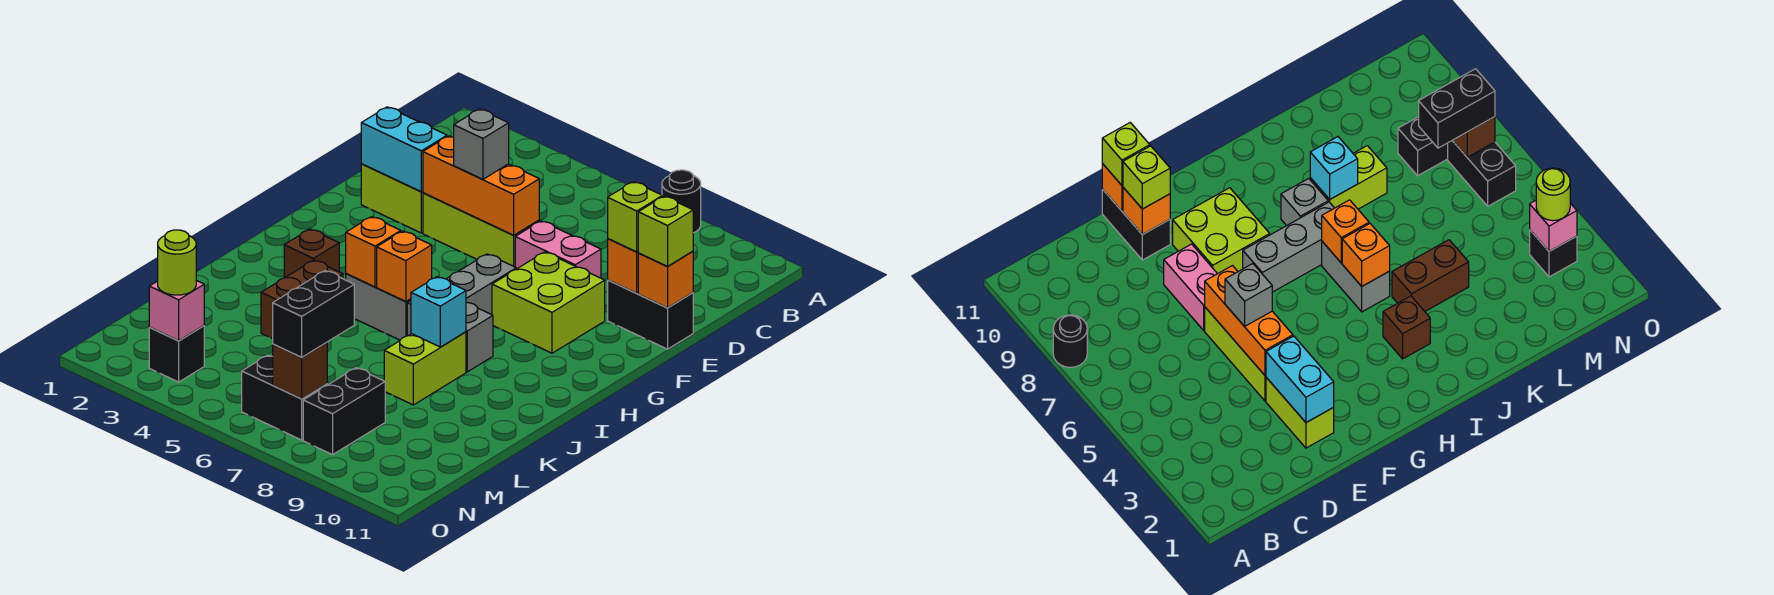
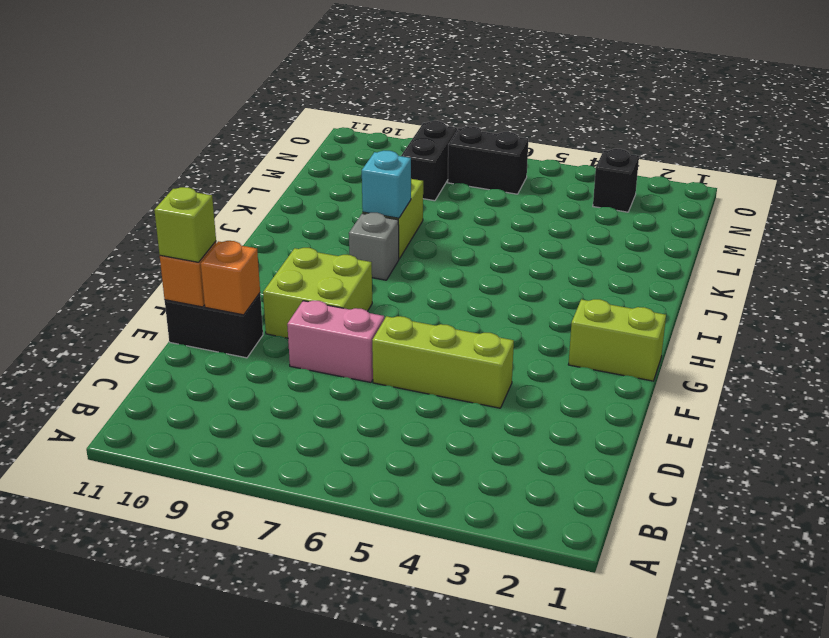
lime brick G1:G2 level 1 -> lime brick E2:E3 level 1
none -> black round brick A8 level 1
none -> grey brick G7:I7 level 1
none -> brown brick I3 level 1

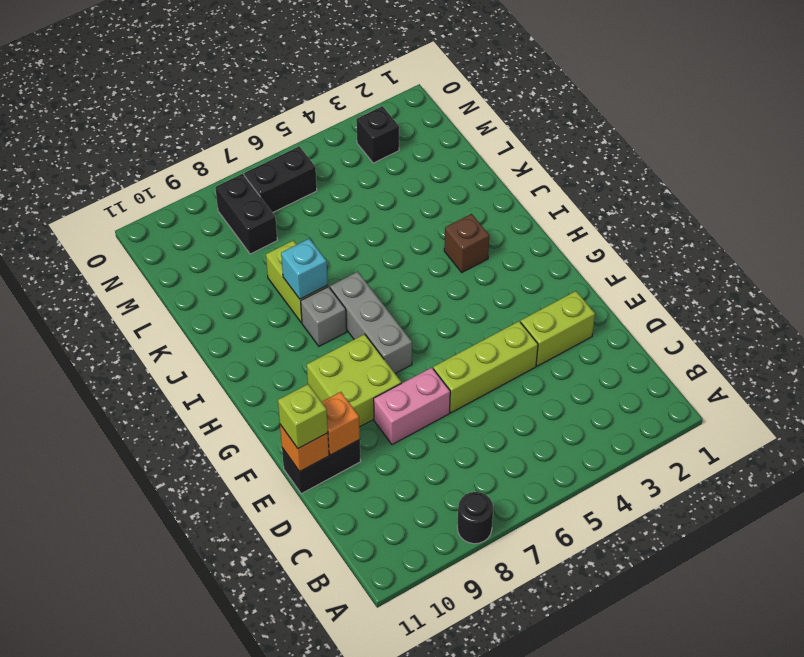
none -> grey brick I5:I6 level 1
none -> brown brick J4:K4 level 1
none -> cyan brick E2:E3 level 2

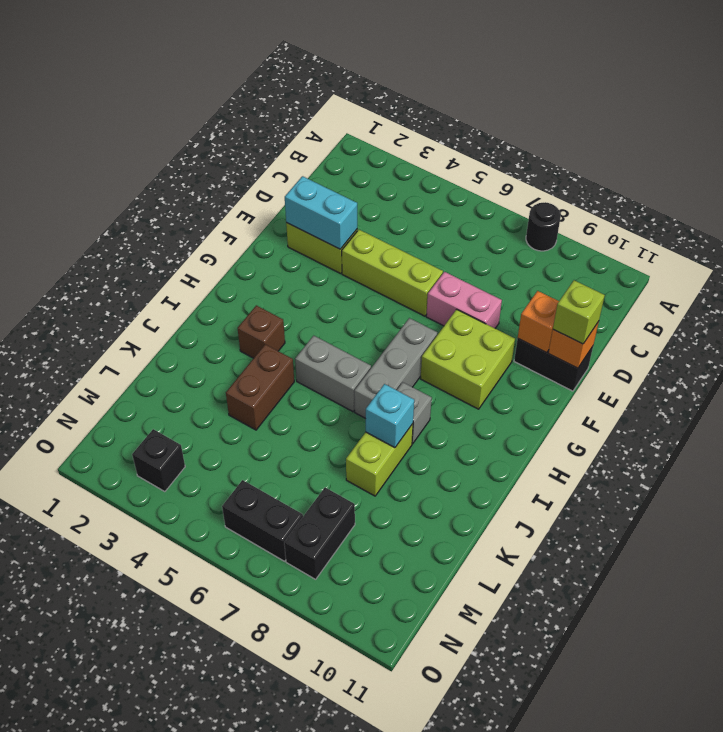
none -> orange brick E4:E6 level 2
none -> orange brick I5 level 2
none -> orange brick I6 level 2

